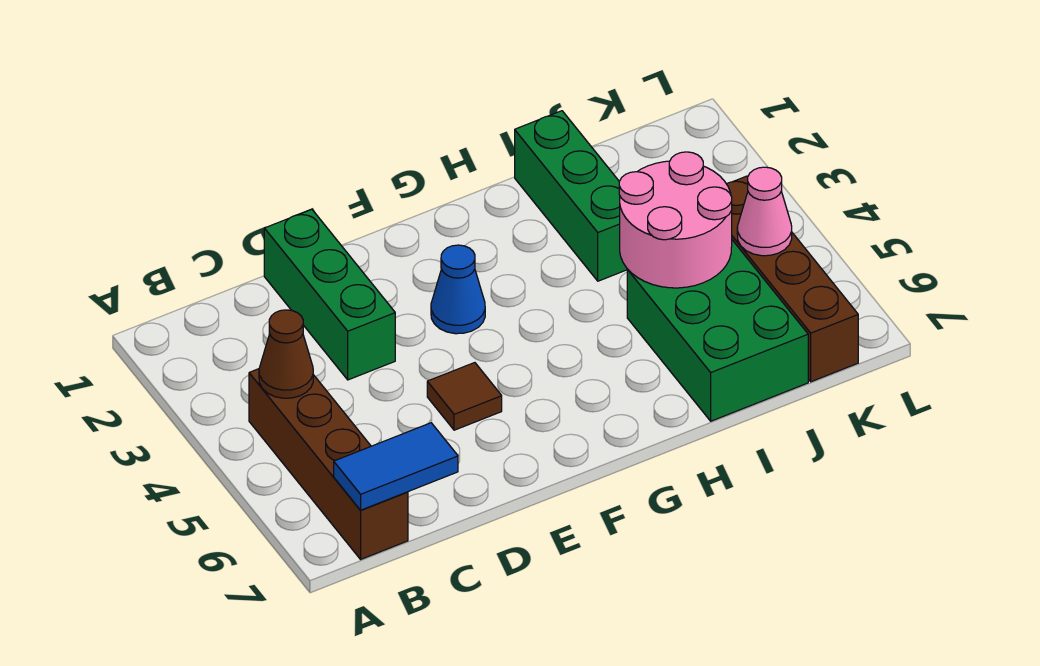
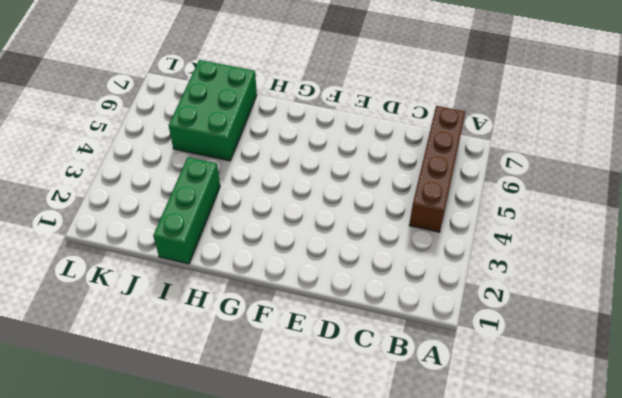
none -> green brick D1:D3 level 1
none -> brown tile E5 level 1

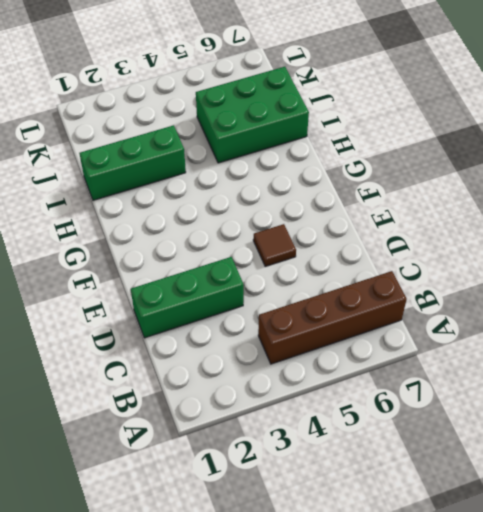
none -> blue cone F3 level 1
none -> brown brick K4:K7 level 1

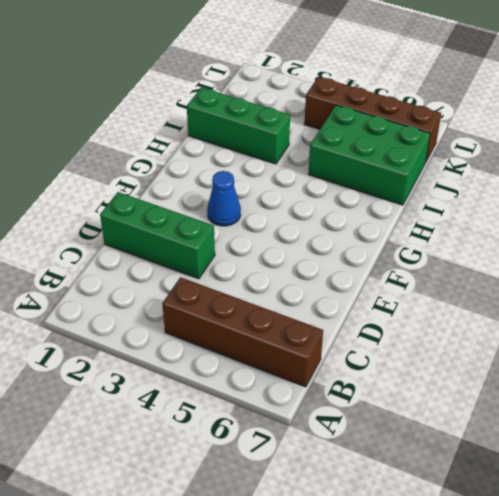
none -> brown tile E5 level 1
none -> brown cone B4 level 2

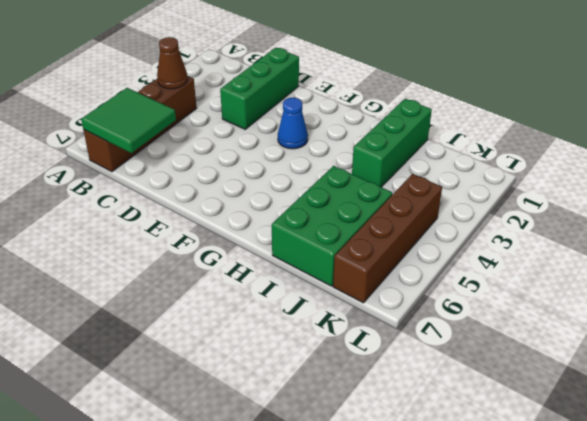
green tile B6:C7 level 2 -> blue tile B7:C7 level 2
none -> brown tile E5 level 1
none -> pink round brick I4:J5 level 2

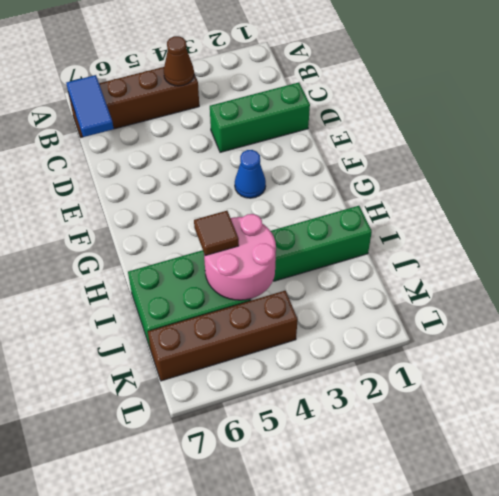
brown tile I5 level 3 -> brown tile E5 level 1
none -> pink cone K5 level 2

